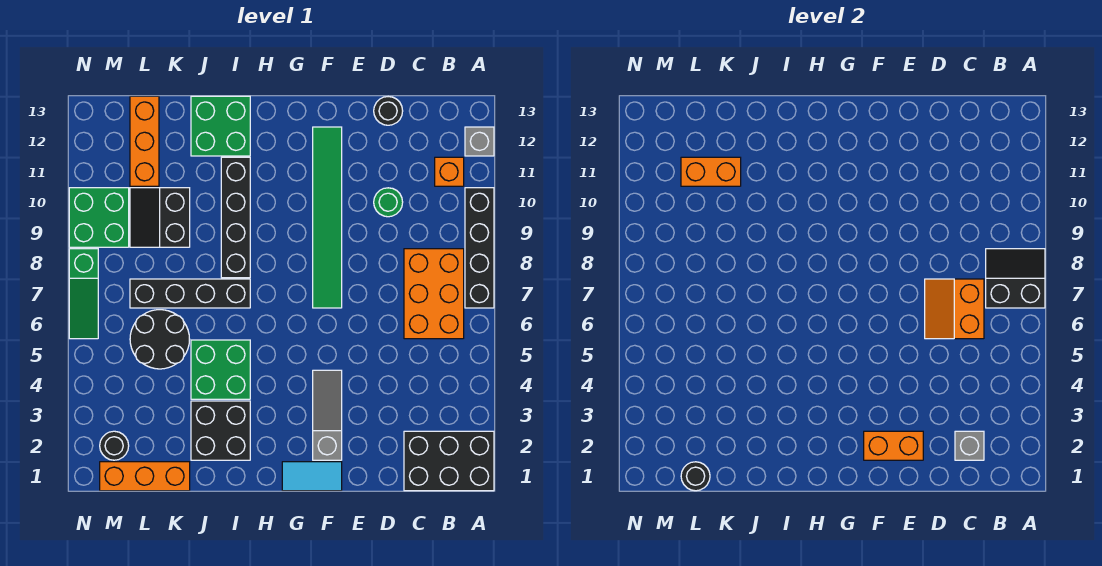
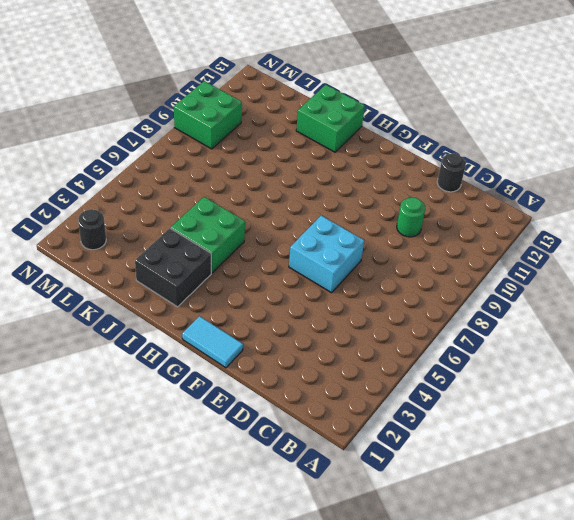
cyan brick E6:F7 level 1 -> green tile F7:F12 level 1
none -> black brick A1:C2 level 1
none -> black brick A7:A10 level 1
none -> grey brick A12 level 1

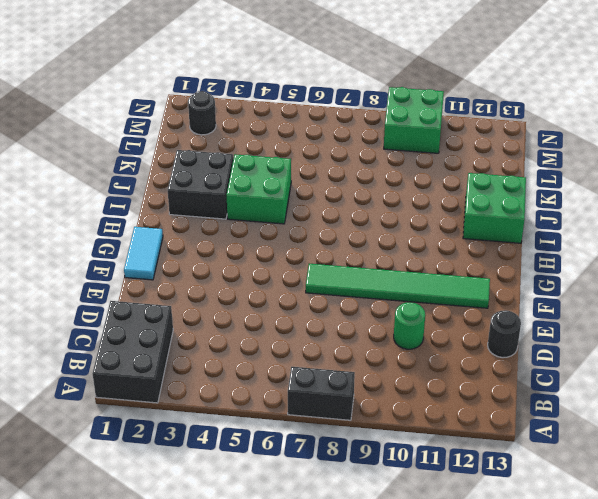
black brick A7:A8 level 1 -> black brick A7:A10 level 1
none -> grey brick A12 level 1
none -> orange brick B6:C8 level 1
none -> orange brick B11 level 1

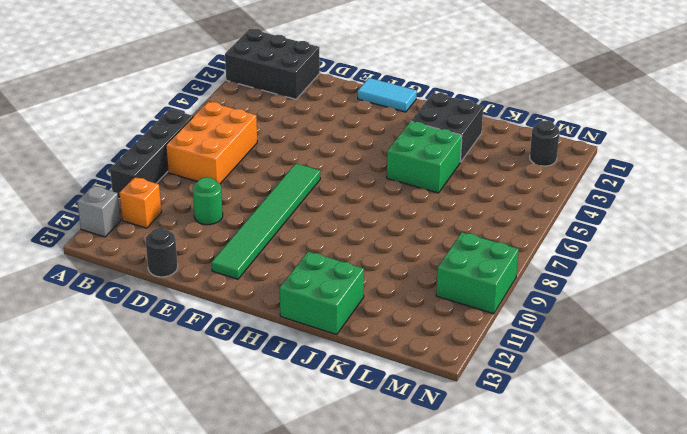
none -> grey slope F2:F4 level 1 top 2
none -> black brick I7:L7 level 1
none -> black brick I8:I11 level 1

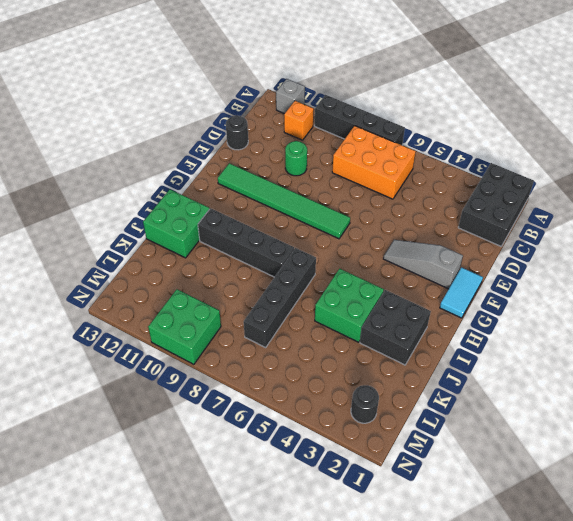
none -> orange brick K1:M1 level 1
none -> black round brick K5:L6 level 1
none -> black slope K9:L10 level 1 top K

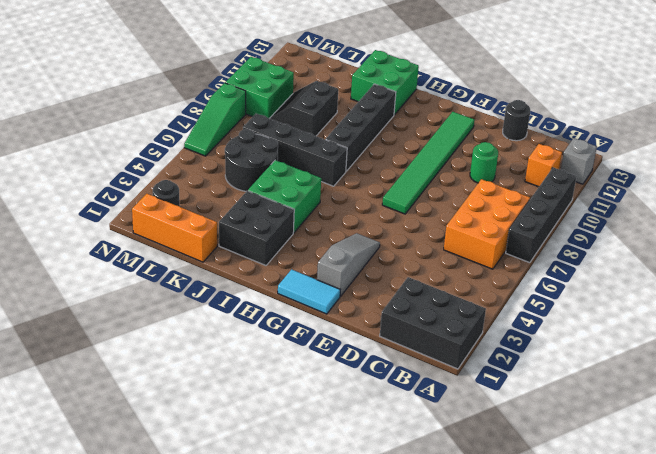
none -> orange brick L11:L13 level 1
none -> black slope A7:B8 level 2 top 7
none -> grey brick C2 level 2

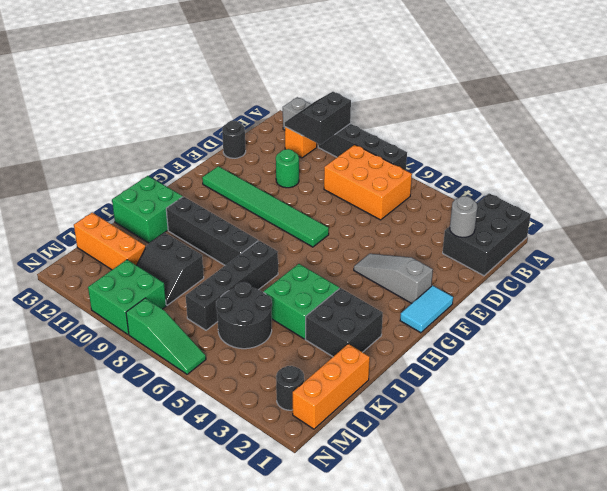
black slope A10:B11 level 2 top 10 -> black slope A7:B8 level 2 top 7
grey round brick C2 level 2 -> grey brick C2 level 2
none -> orange slope C6:D7 level 2 top C
none -> orange brick E2:F2 level 2
none -> orange brick K11:L11 level 2

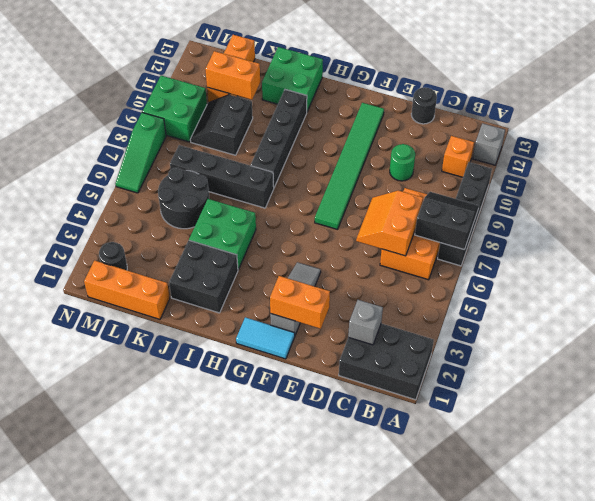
none -> black round brick L1 level 2

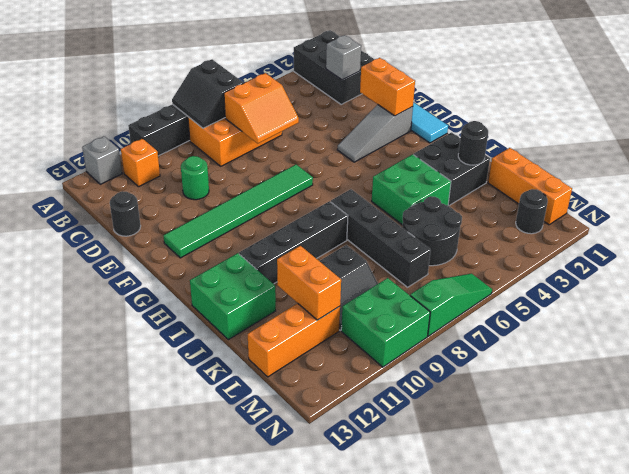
black round brick J2 level 2 -> black round brick L1 level 2

